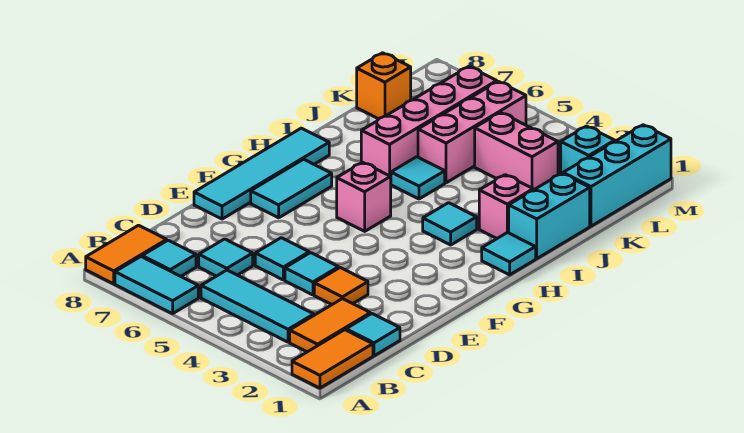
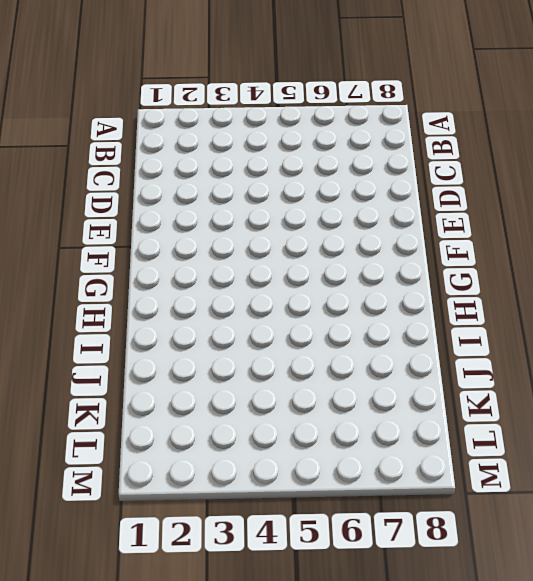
none -> orange tile A1:B1 level 1
none -> cyan tile A6:A7 level 1
none -> orange tile A8:B8 level 1

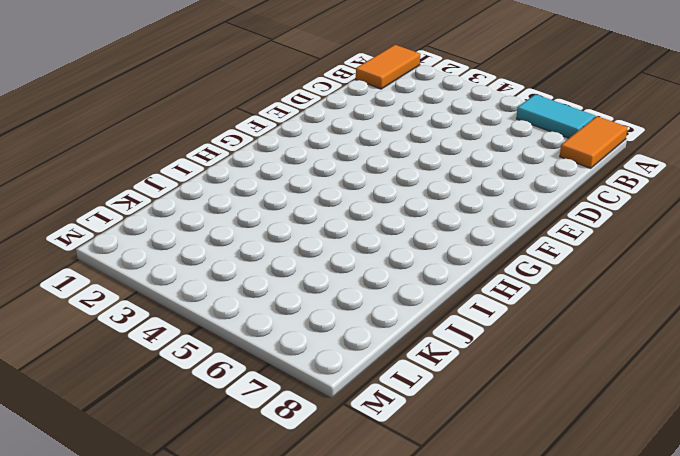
none -> orange tile B2:C2 level 1
none -> cyan tile B3:B5 level 1
none -> cyan tile B7 level 1

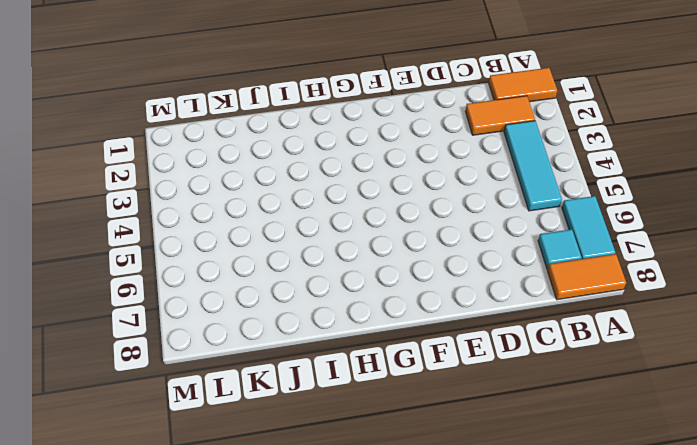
none -> cyan tile C1 level 1
none -> cyan tile C6 level 1
none -> orange tile D3 level 1

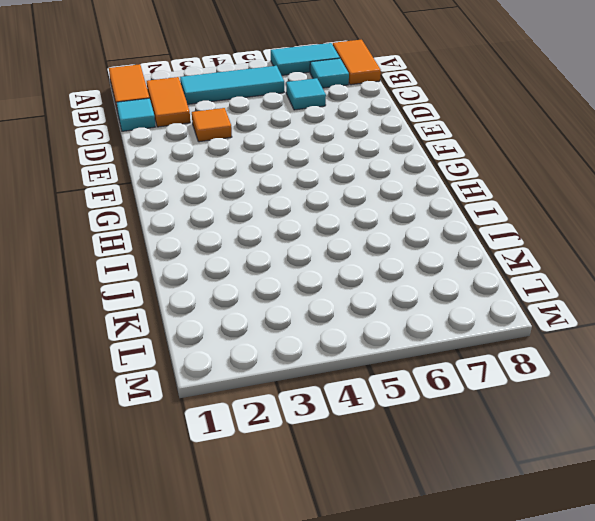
none -> cyan tile D4 level 1
none -> cyan tile D5 level 1
none -> cyan tile E8:H8 level 1

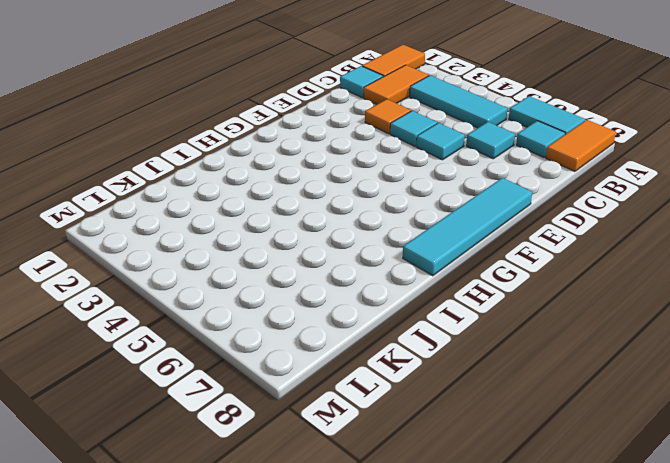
none -> cyan tile F7:G7 level 1
none -> pink brick G5 level 1
none -> cyan tile H1 level 1

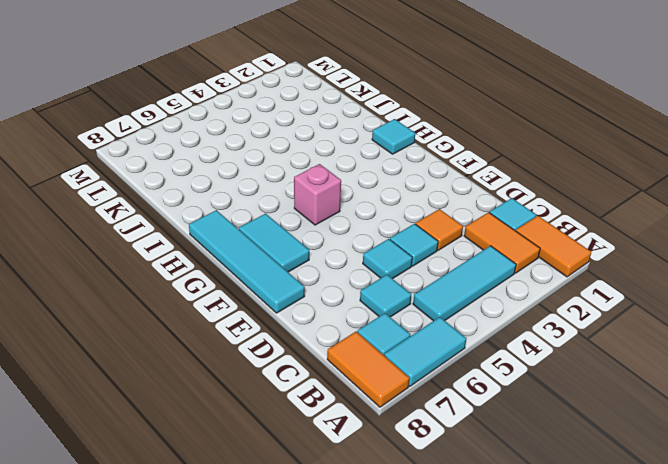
none -> cyan tile H3 level 1
none -> cyan brick I1:J1 level 1
none -> pink brick I2 level 1

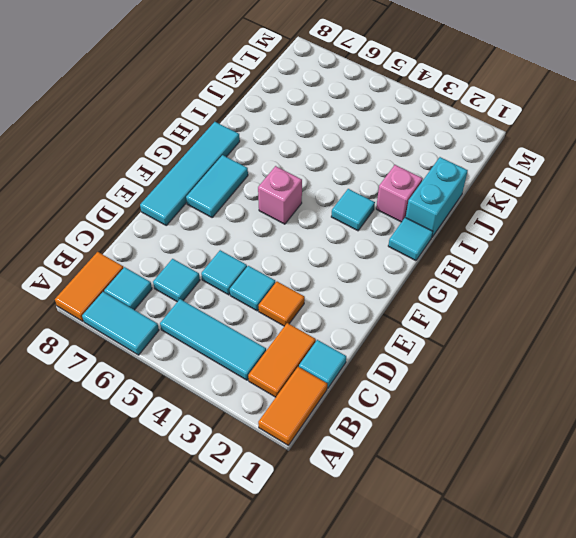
none -> cyan tile I5 level 1
none -> pink brick I6:L6 level 1
none -> pink brick J5:L5 level 1

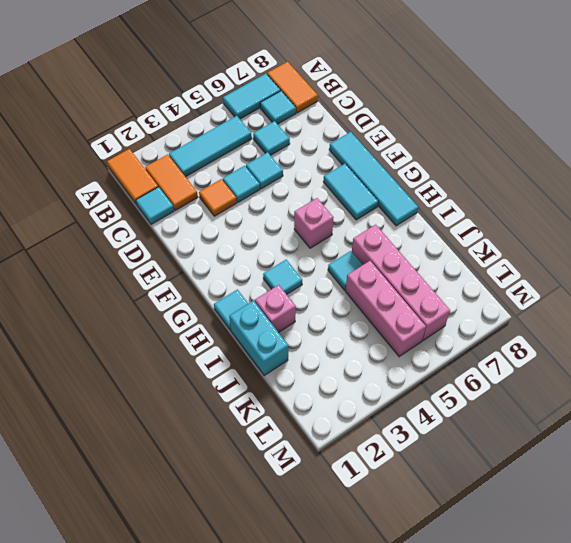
none -> cyan brick K1:M1 level 1
none -> pink brick K3:K4 level 1
none -> orange brick K8 level 1

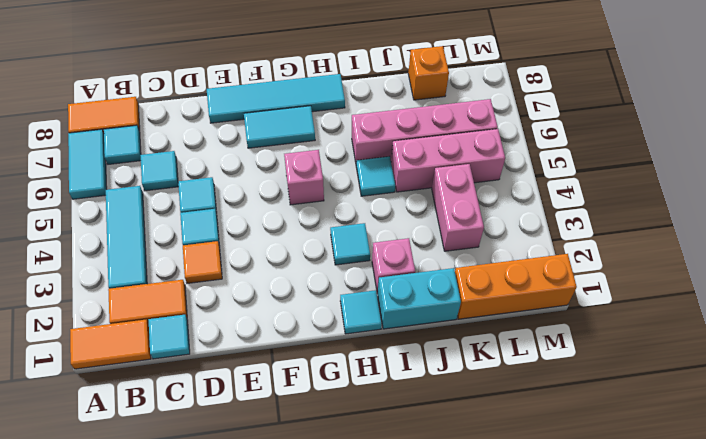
orange brick K1:M1 level 1 -> cyan brick K1:M1 level 1
none -> cyan brick L2 level 1

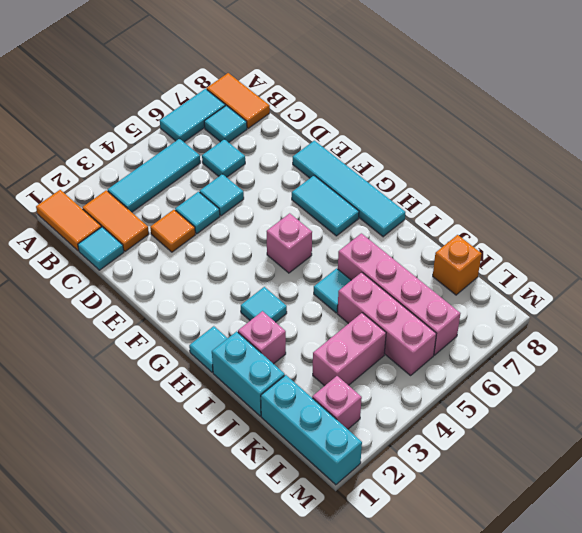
pink brick L2 level 1 -> cyan brick L2 level 1

